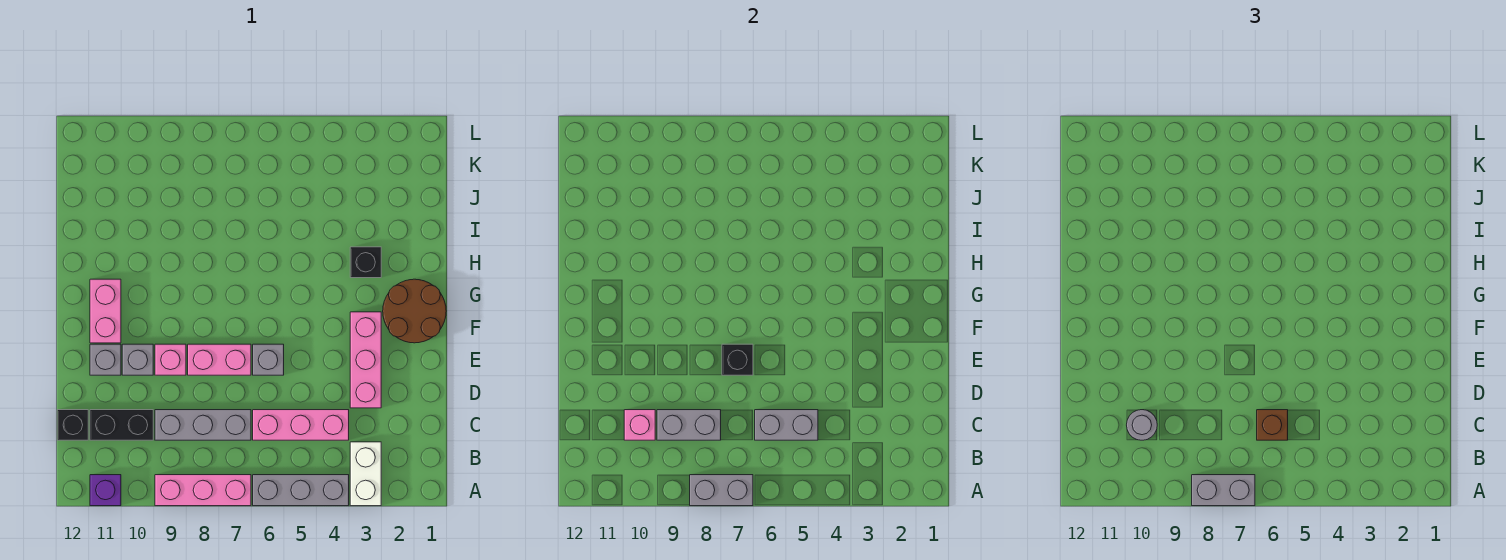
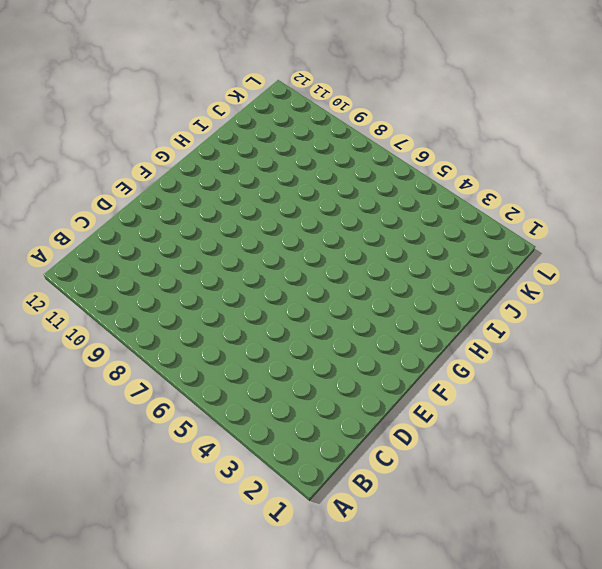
none -> white brick A3:B3 level 1
none -> grey brick A4:A6 level 1
none -> pink brick A7:A9 level 1

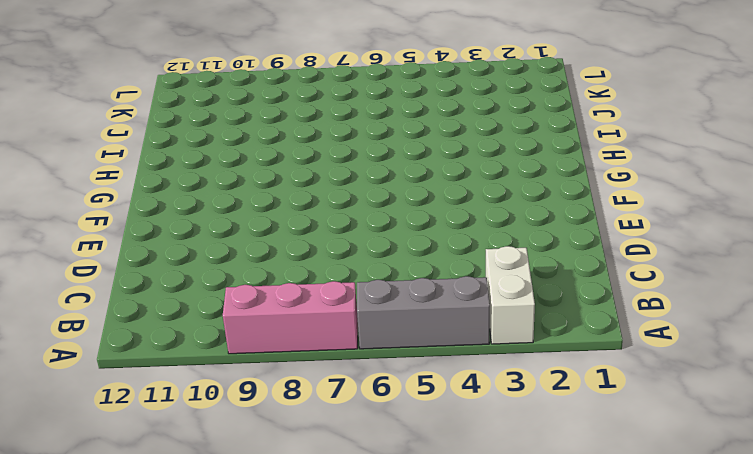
none -> purple brick A11 level 1
none -> pink brick C4:C6 level 1
none -> grey brick C7:C9 level 1

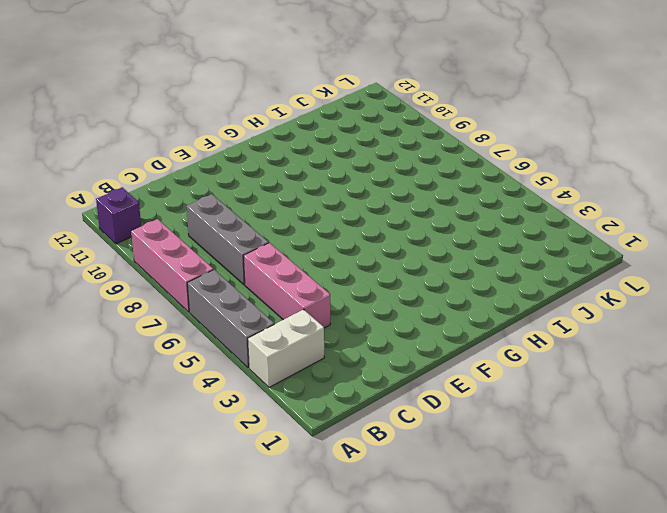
none -> black brick C10:C11 level 1
none -> black brick C12 level 1
none -> pink brick D3:F3 level 1

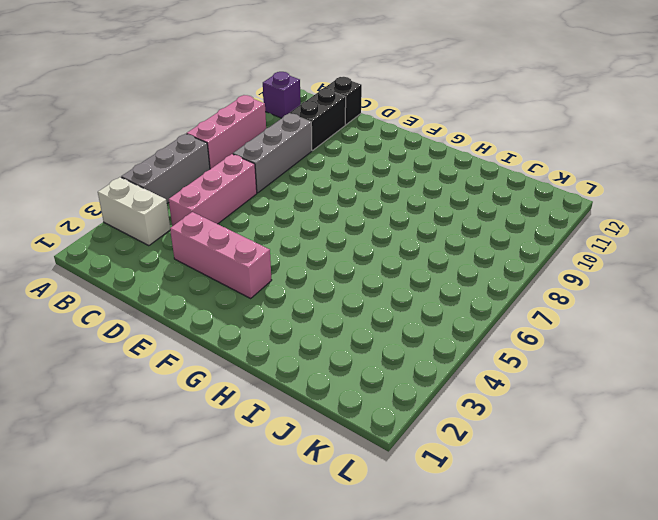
none -> grey brick E6 level 1
none -> pink brick E7:E8 level 1
none -> pink brick E9 level 1

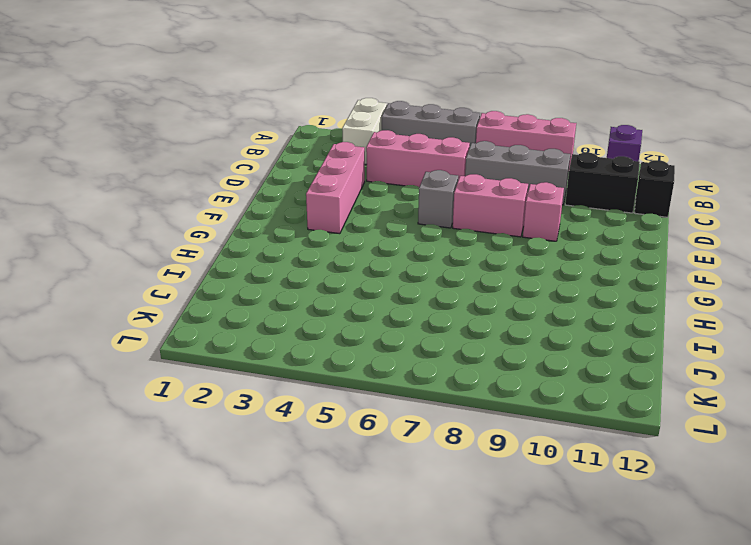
none -> grey brick E10 level 1
none -> grey brick E11 level 1
none -> brown round brick F1:G2 level 1

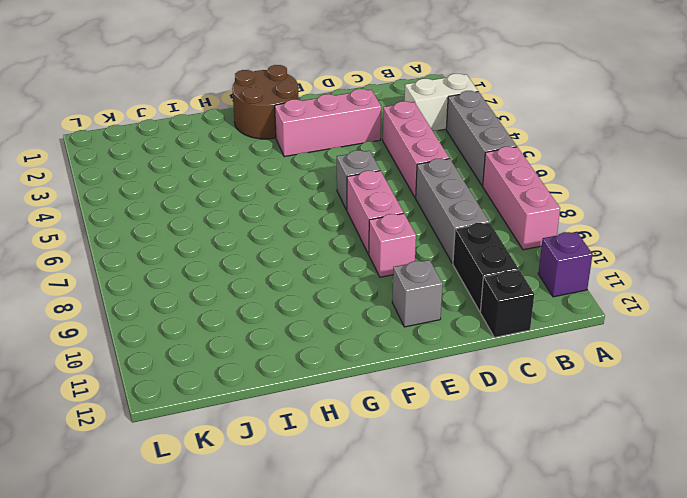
none -> grey brick E10 level 1
none -> pink brick F11:G11 level 1
none -> black brick H3 level 1

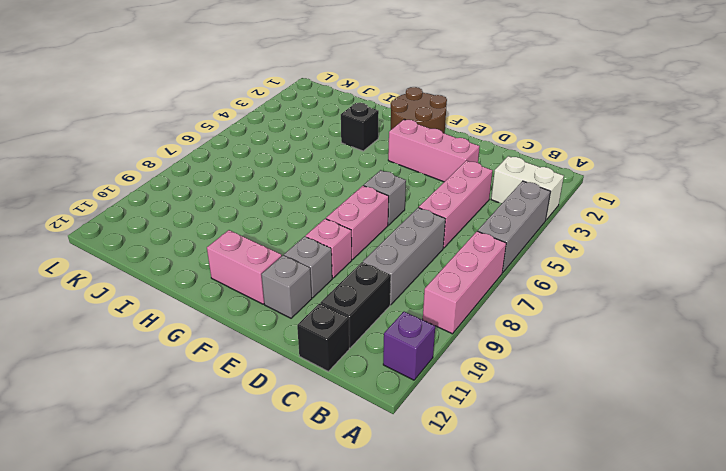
none -> grey brick A7:A8 level 2
none -> grey brick C5:C6 level 2
none -> grey brick C8:C9 level 2

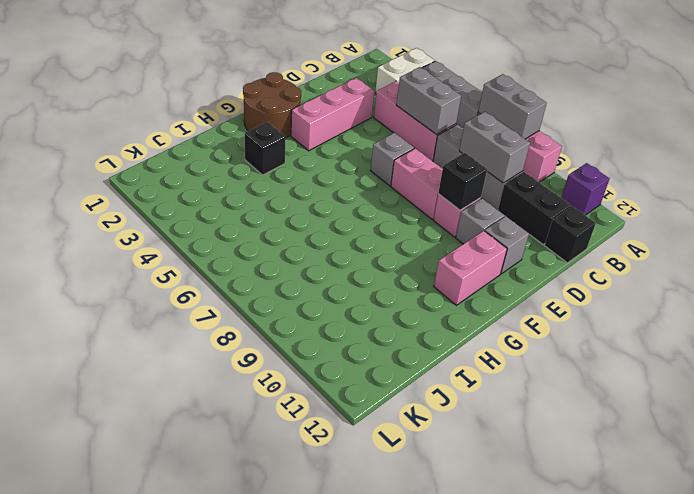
black brick E9 level 2 -> black brick E7 level 2
none -> pink brick C10 level 2
none -> grey brick A7:A8 level 3
none -> brown brick C6 level 3

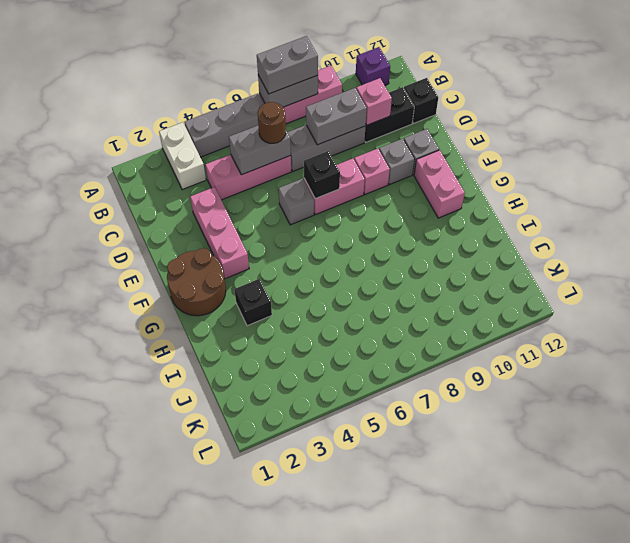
brown round brick C6 level 3 -> brown brick C6 level 3
none -> grey round brick C10 level 3

